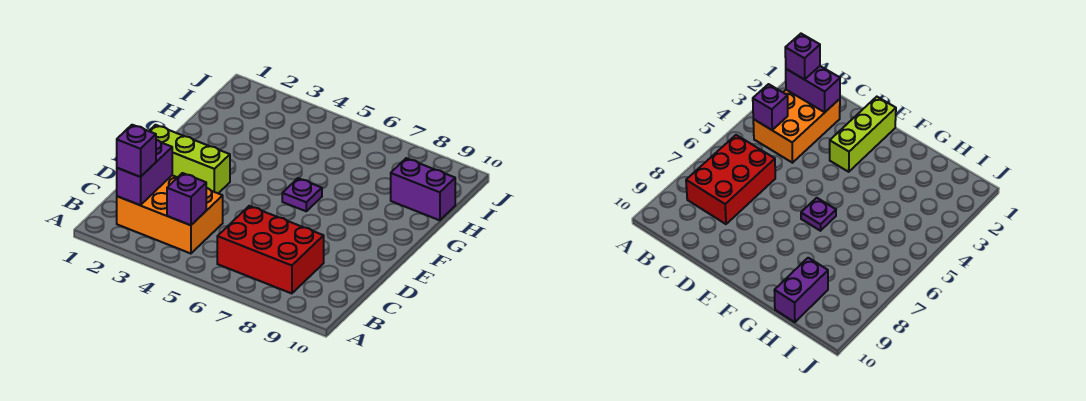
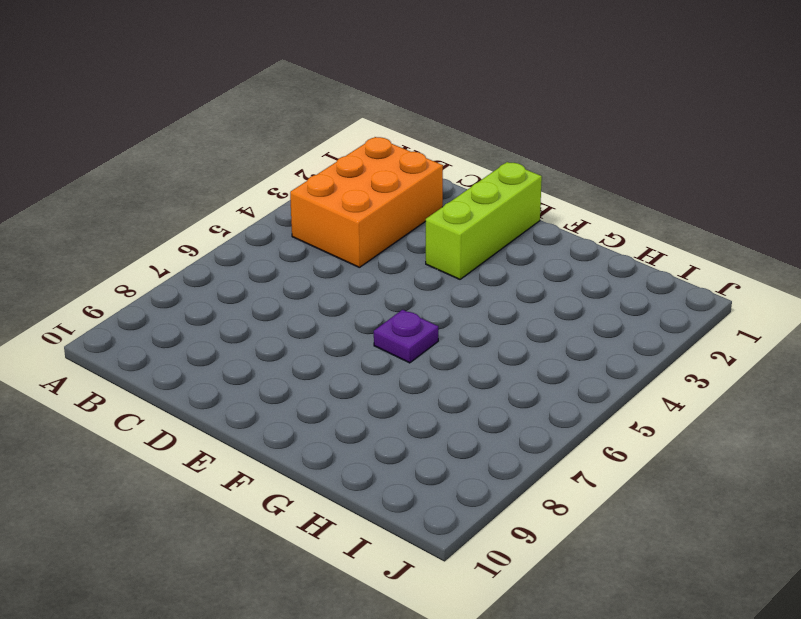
none -> red brick B6:C8 level 1
none -> purple brick H9:H10 level 1

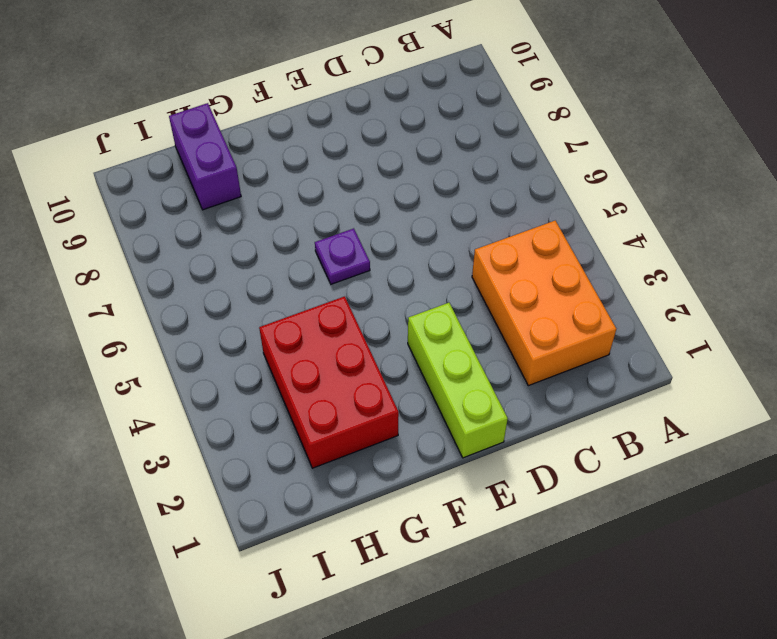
red brick G2:H4 level 1 -> red brick B6:C8 level 1
none -> purple brick B2:C2 level 2
none -> purple brick B4 level 2

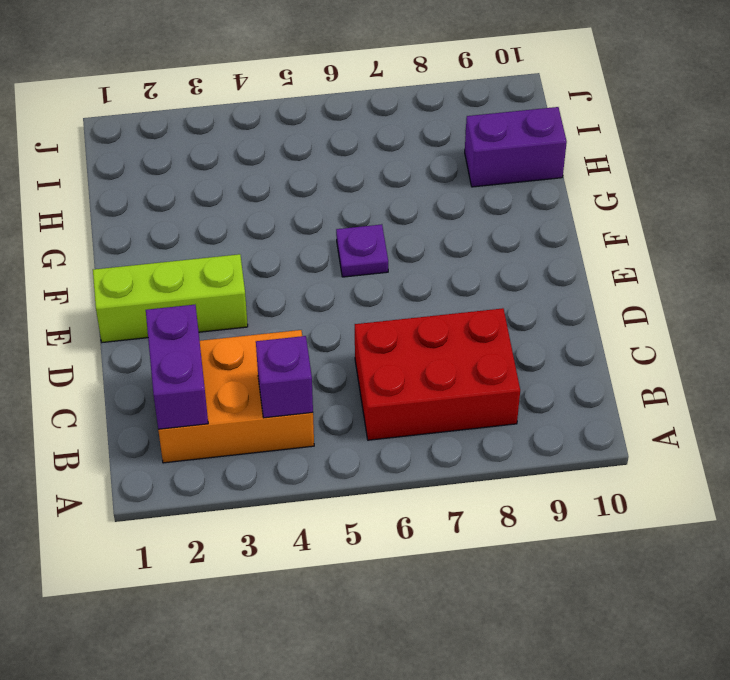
none -> purple brick B2 level 3

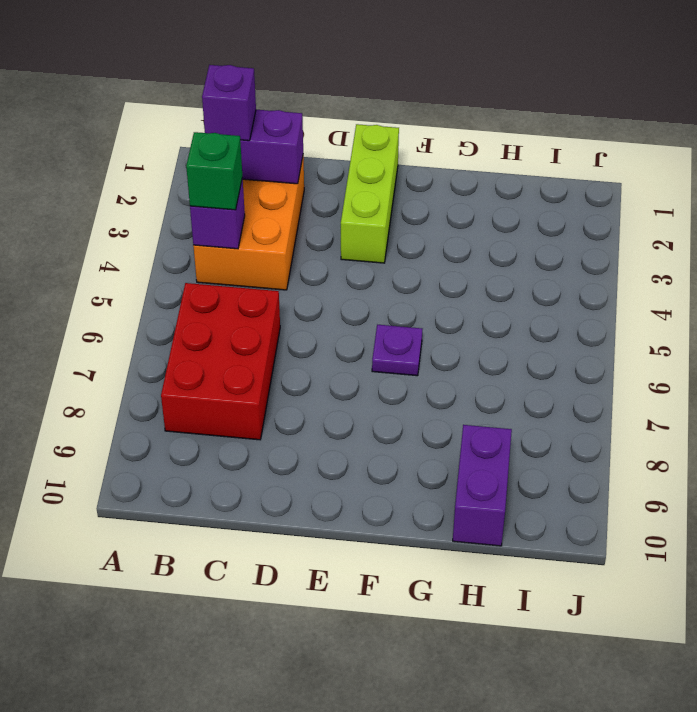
green brick B4 level 3 -> none

